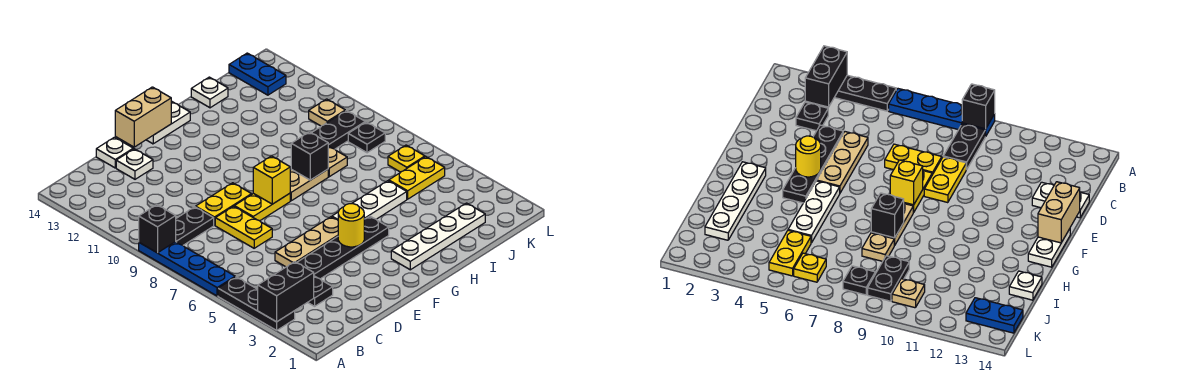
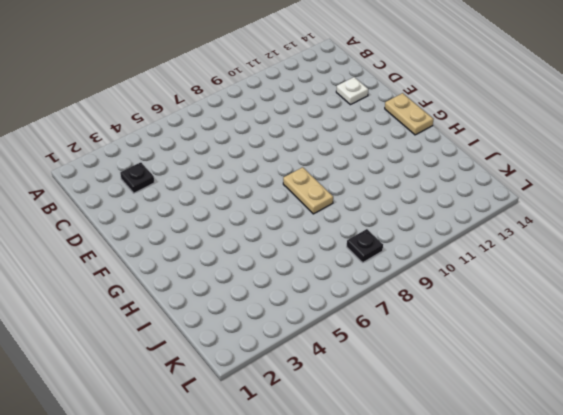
tan plate F14:G14 level 1 -> white plate F14:G14 level 1
none -> black plate A3:A5 level 1
none -> blue plate A6:A9 level 1
none -> black plate B9:C9 level 1

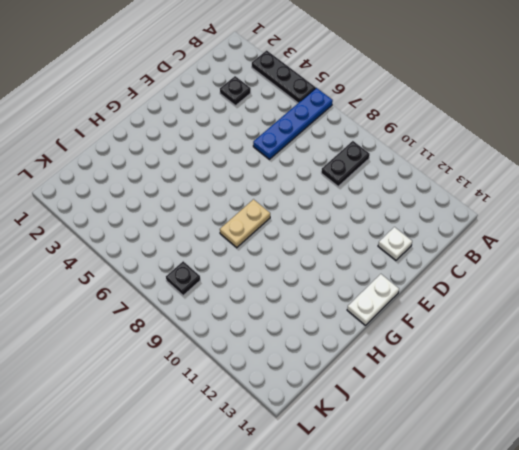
blue plate A6:D6 level 1 -> blue plate A6:A9 level 1
none -> black plate D4:G4 level 1
none -> tan plate D5:F5 level 1
none -> yellow plate D7:D8 level 1

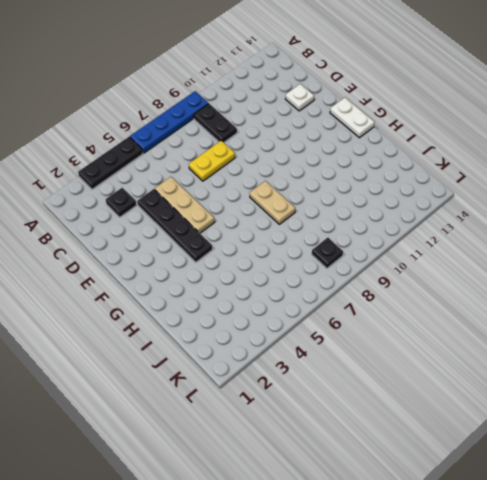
none -> yellow plate D9:E9 level 1
none -> white plate D14 level 1
none -> yellow plate E8:F8 level 1

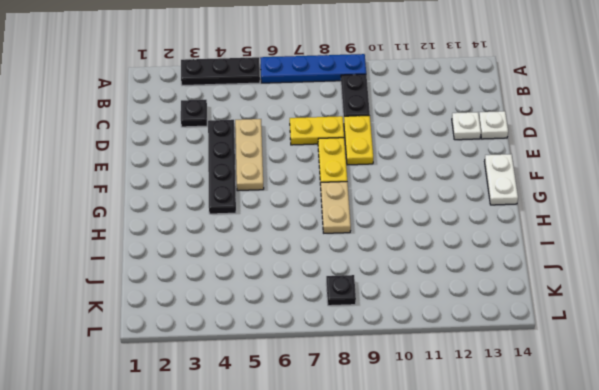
none -> white plate G2:J2 level 1
none -> white plate G5:I5 level 1
none -> tan plate I8 level 1

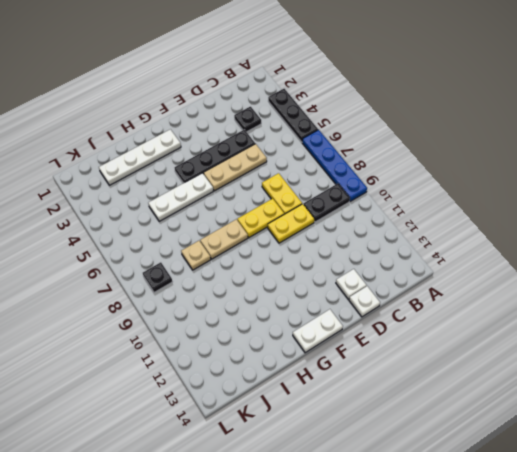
none -> white plate I14 level 1
none -> yellow plate J5:K5 level 1
none -> black plate J9:K9 level 1

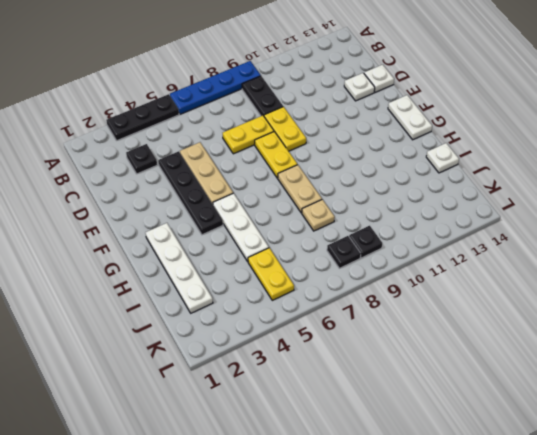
black plate K9 level 1 -> black plate J9:K9 level 1
none -> yellow plate K6 level 1
none -> tan plate K10 level 1
none -> blue plate K13:K14 level 1

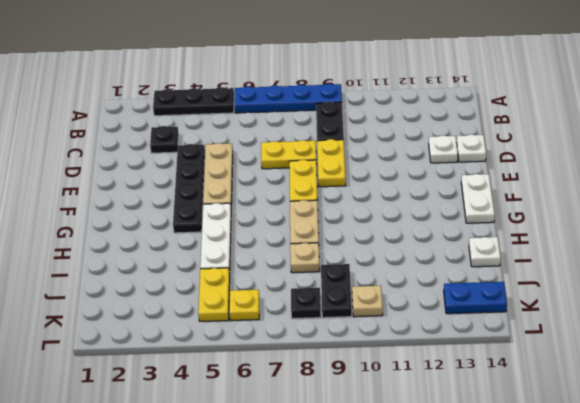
none -> white plate G2:J2 level 1
none -> black brick A3:B3 level 2
none -> black brick A9 level 2

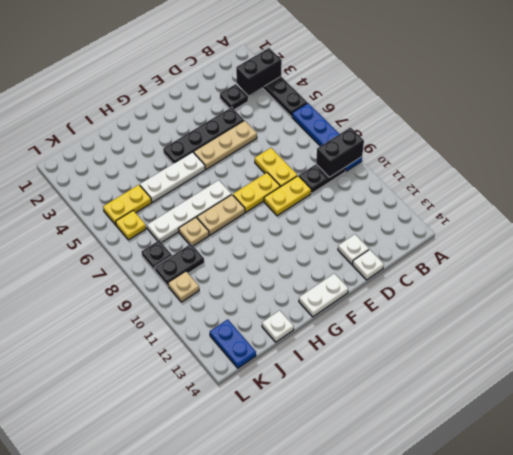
black brick A9:B9 level 2 -> black brick A9 level 2
white plate G7:J7 level 1 -> white plate G2:J2 level 1
none -> tan brick E14:F14 level 2
none -> yellow round brick F4 level 2
none -> yellow brick F8 level 2

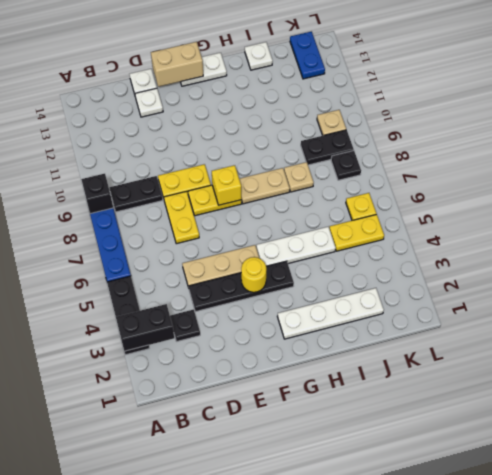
none -> black brick H8 level 2

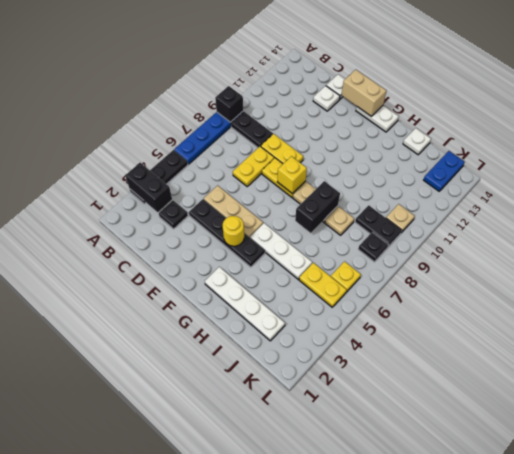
black brick H7:H8 level 2 -> black brick H8 level 2

